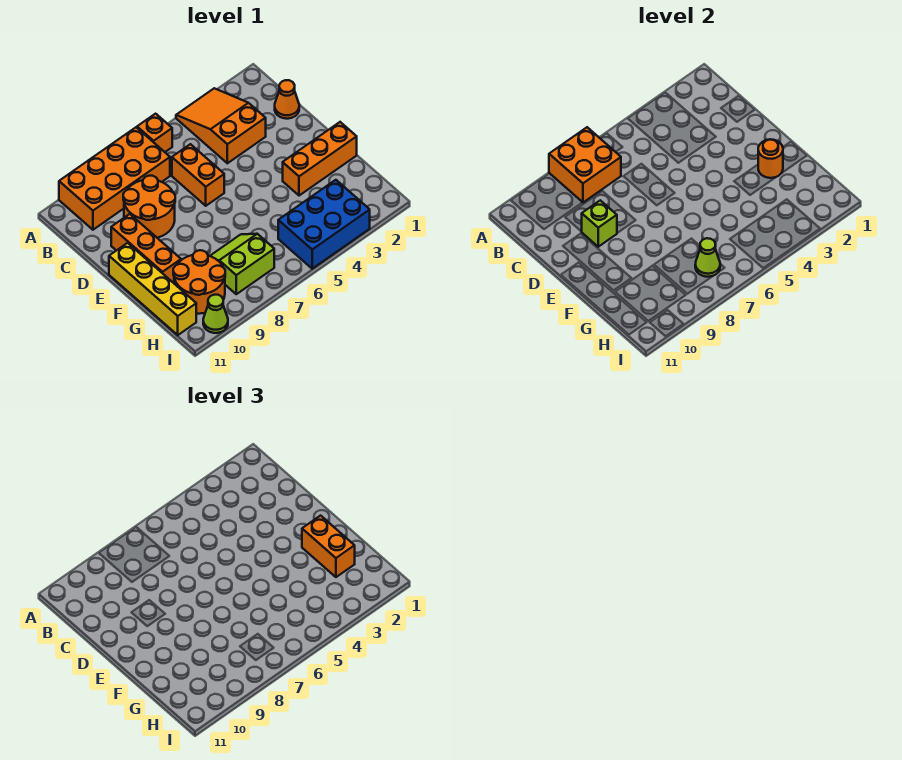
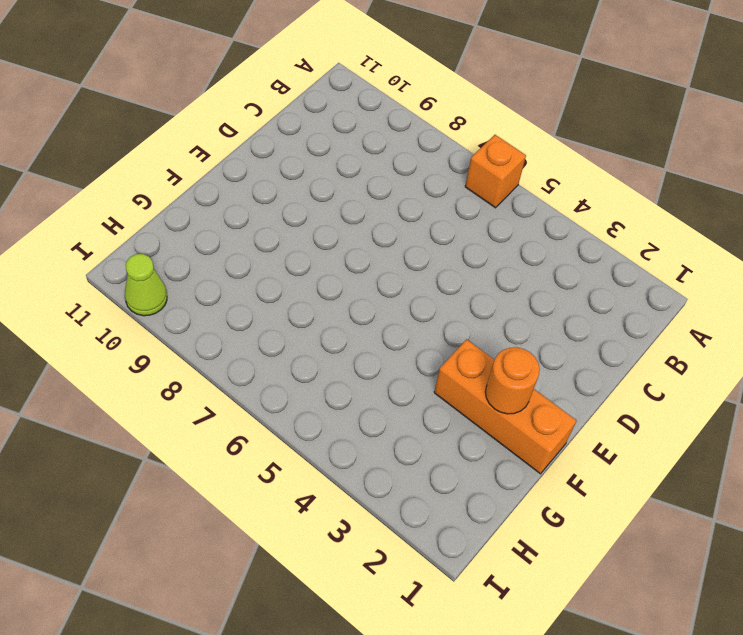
none -> orange slope A3:C4 level 1 top C
none -> orange brick A7:B10 level 1
none -> orange cone C1 level 1

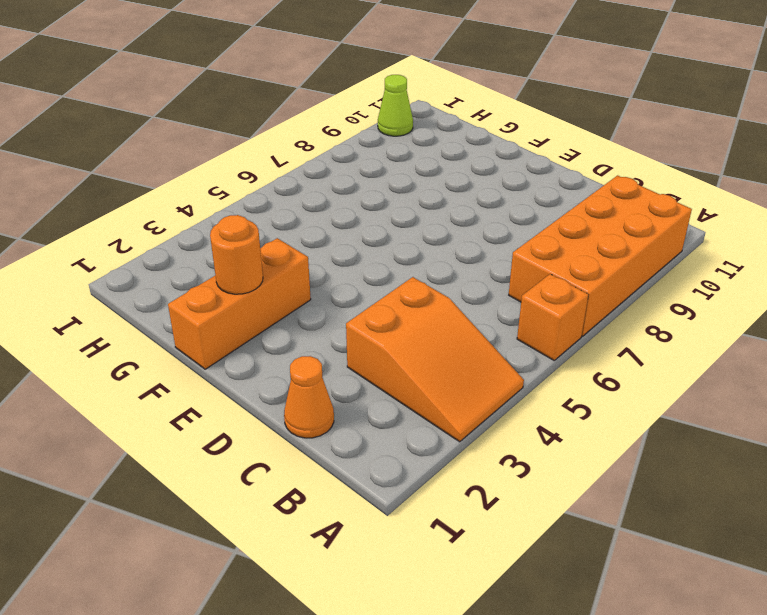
none -> orange brick C6:D6 level 1
none -> orange round brick C8:D9 level 1
none -> orange brick D10:F10 level 1

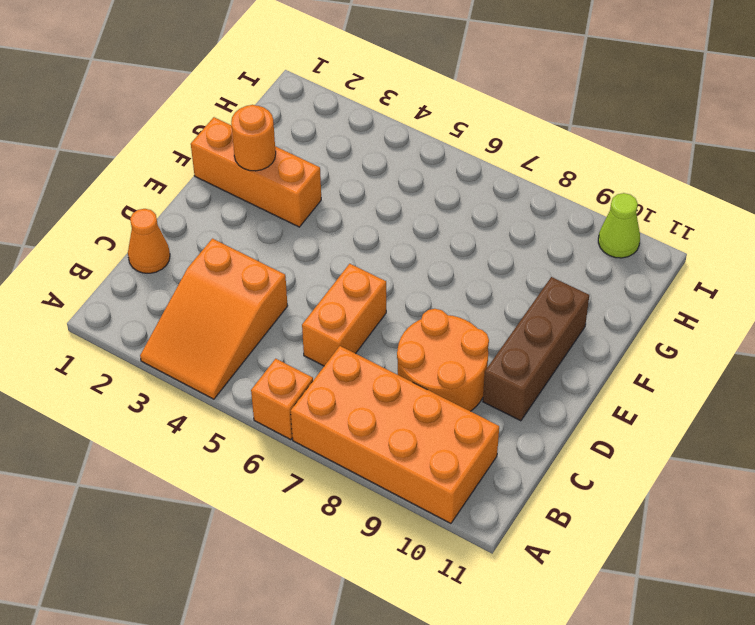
brown brick D10:F10 level 1 -> orange brick D10:F10 level 1
none -> yellow brick E11:H11 level 1
none -> lime slope G7:H8 level 1 top H
none -> orange round brick G9:H10 level 1

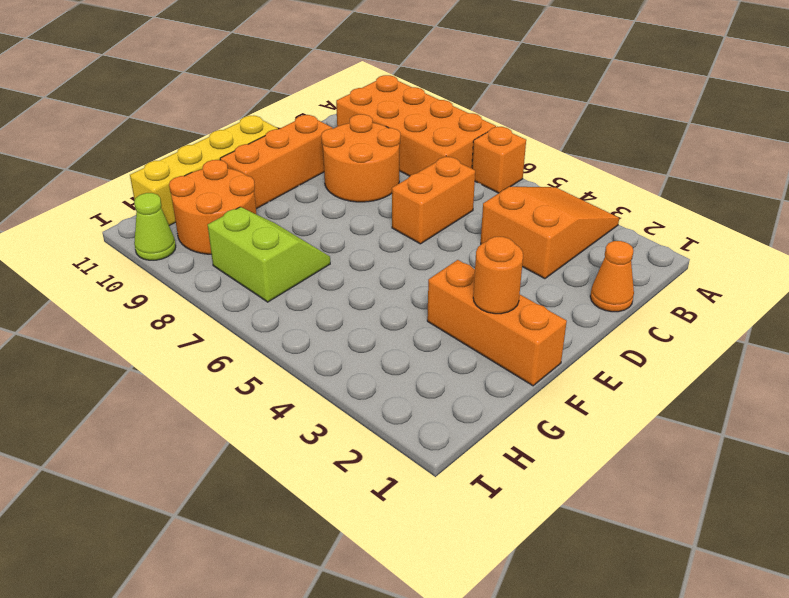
none -> blue brick H3:I5 level 1
none -> orange brick A7:B8 level 2
none -> lime brick D9 level 2

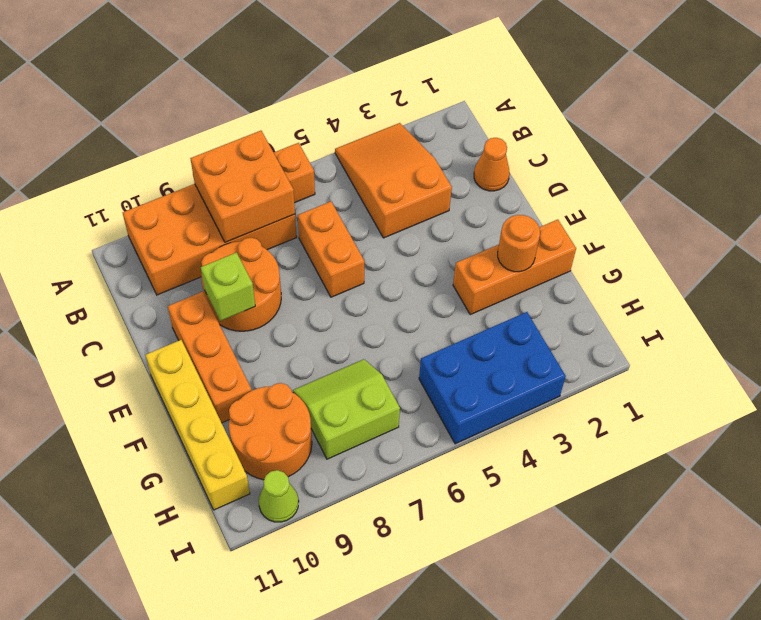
none -> lime cone H7 level 2
none -> orange brick F2:G2 level 3

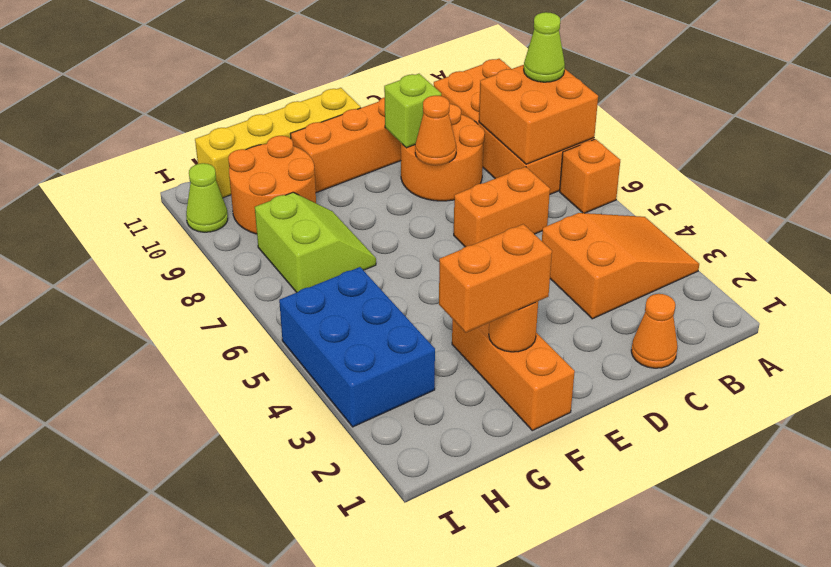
lime cone A8 level 3 -> lime cone H7 level 2
orange cone D8 level 2 -> none

